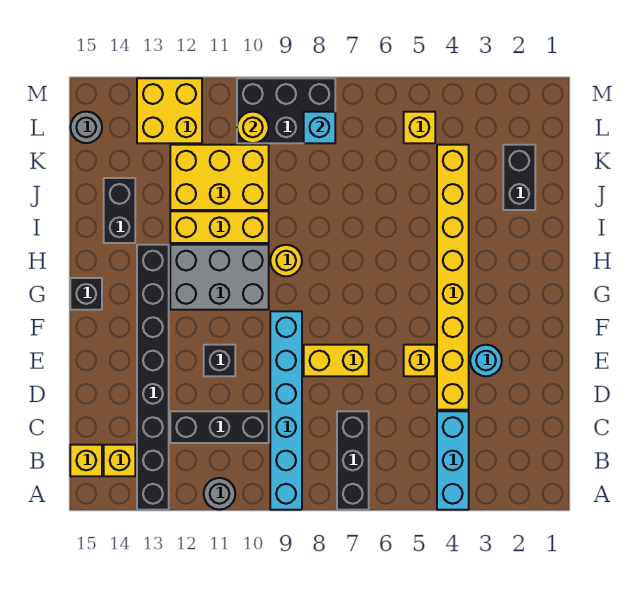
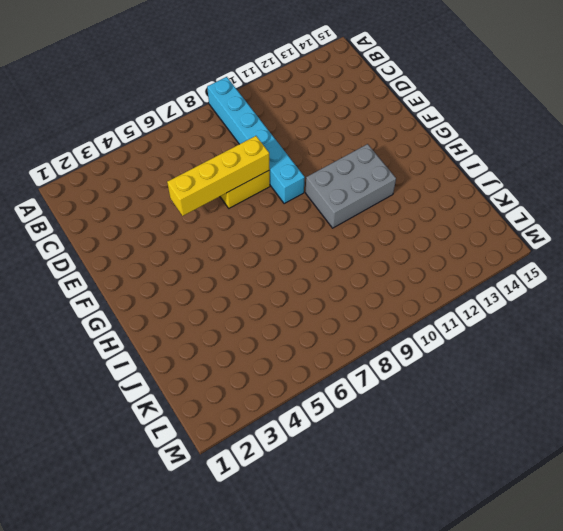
yellow brick E5:E8 level 2 -> none
none -> cyan brick A4:C4 level 1
none -> black brick A7:C7 level 1
none -> grey round brick A11 level 1

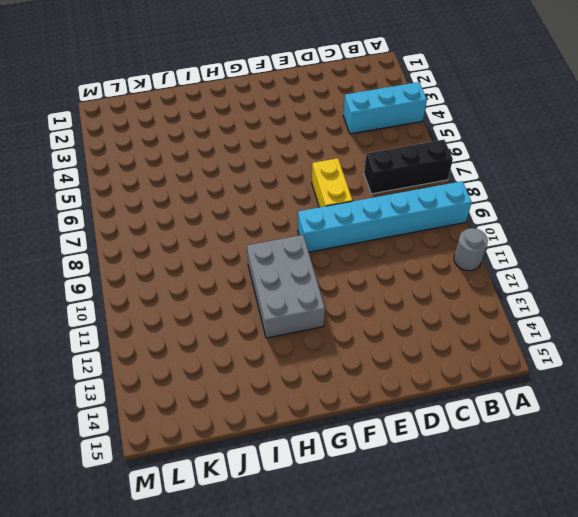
none -> black brick A13:H13 level 1
none -> yellow brick B14 level 1
none -> yellow brick B15 level 1

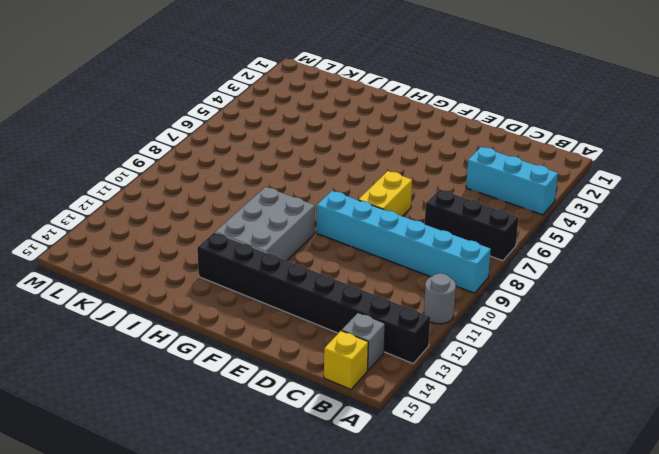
grey brick B14 level 1 -> yellow brick B14 level 1
none -> black brick C10:C12 level 1
none -> yellow brick D4:K4 level 1
none -> cyan round brick E3 level 1

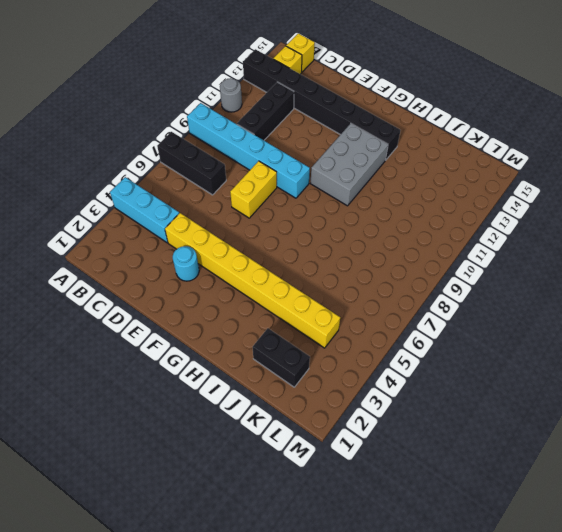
none -> yellow brick E5 level 1
none -> black brick E11 level 1
none -> black brick G15 level 1

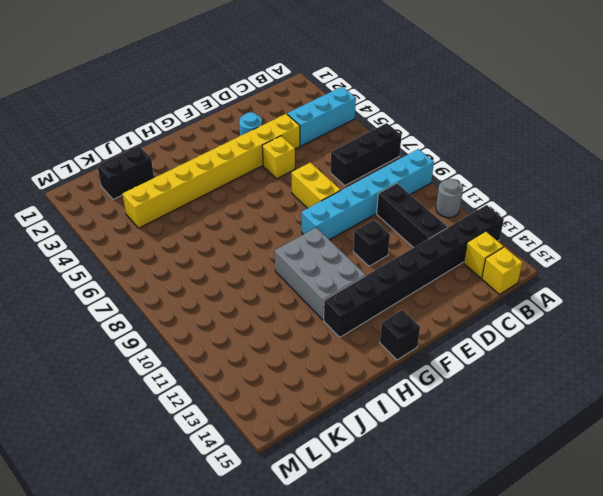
none -> yellow round brick H9 level 1
none -> yellow brick I10:I12 level 1
none -> black brick I14:J14 level 1

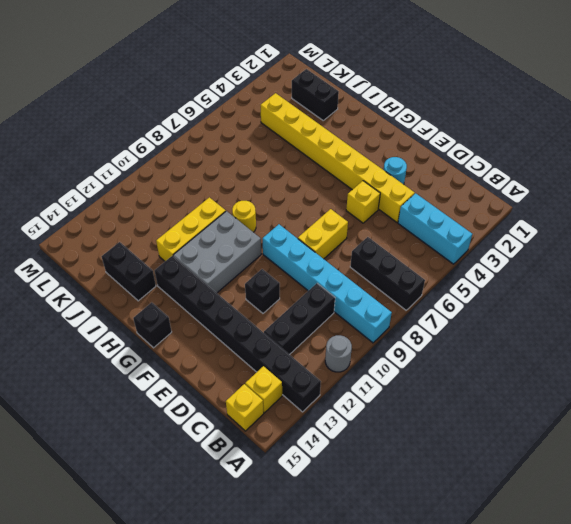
none -> yellow brick J10:K12 level 1
none -> yellow brick L5 level 1
none -> black brick L8:M10 level 1

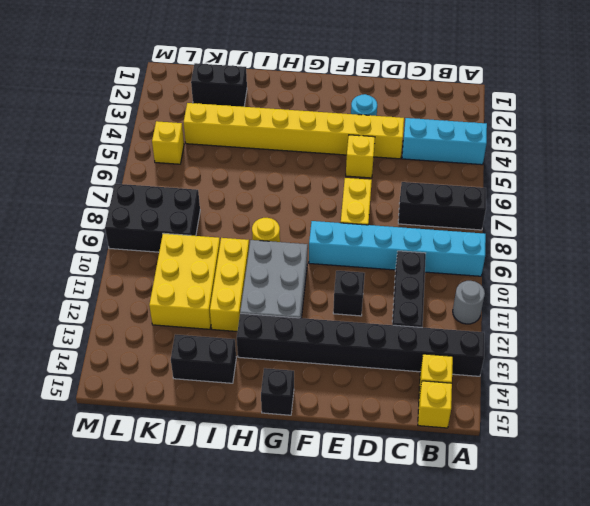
black brick K8:M9 level 1 -> black brick L8:M10 level 1
none -> yellow brick L12:M13 level 1
none -> grey round brick L15 level 1
none -> cyan brick L8 level 2

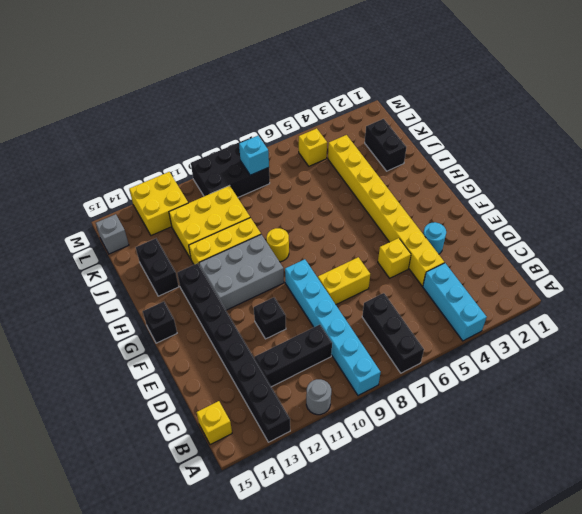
grey brick L15 level 1 -> grey round brick L15 level 1
none -> yellow brick B14 level 1
none -> yellow round brick L10 level 2

